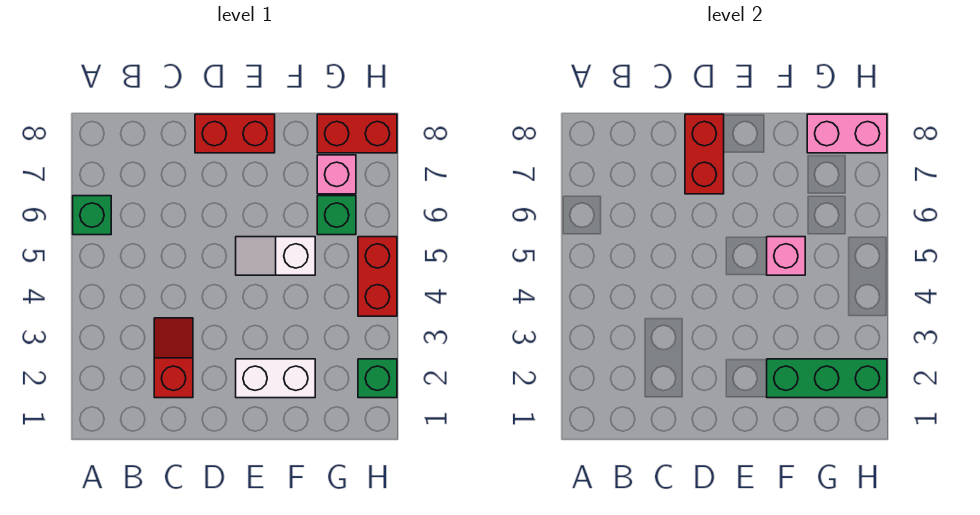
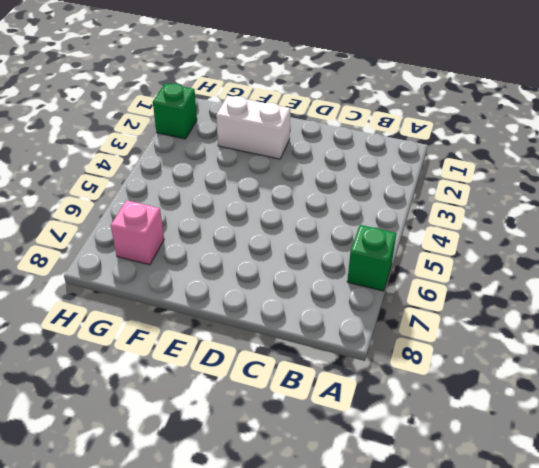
none -> red slope C2:C3 level 1 top 2
none -> red brick D8:E8 level 1
none -> white slope E5:F5 level 1 top F

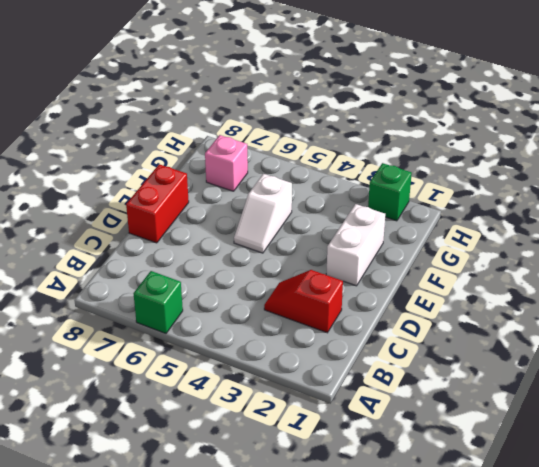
none -> green brick G6 level 1
none -> red brick G8:H8 level 1
none -> red brick H4:H5 level 1

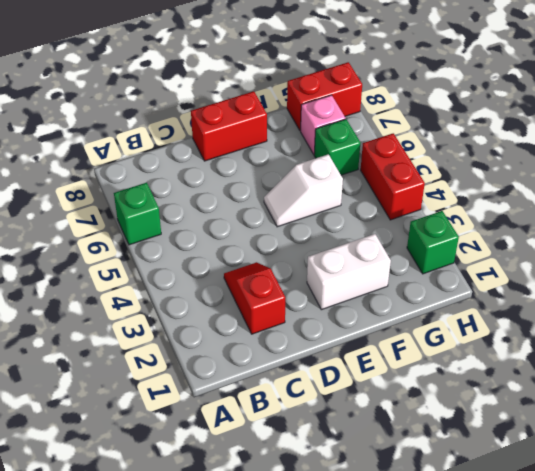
none -> red brick D7:D8 level 2
none -> green brick F2:H2 level 2
none -> pink brick F5 level 2

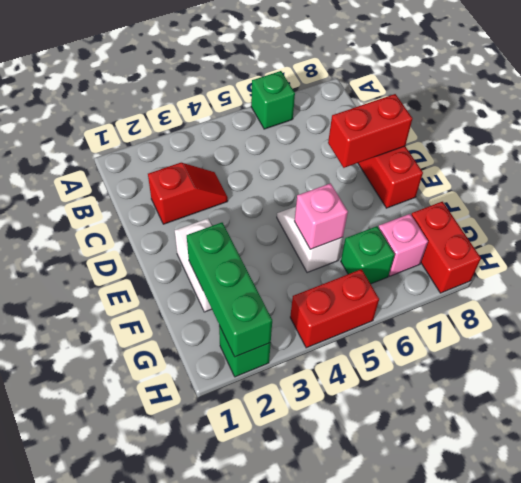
none -> pink brick G8:H8 level 2

